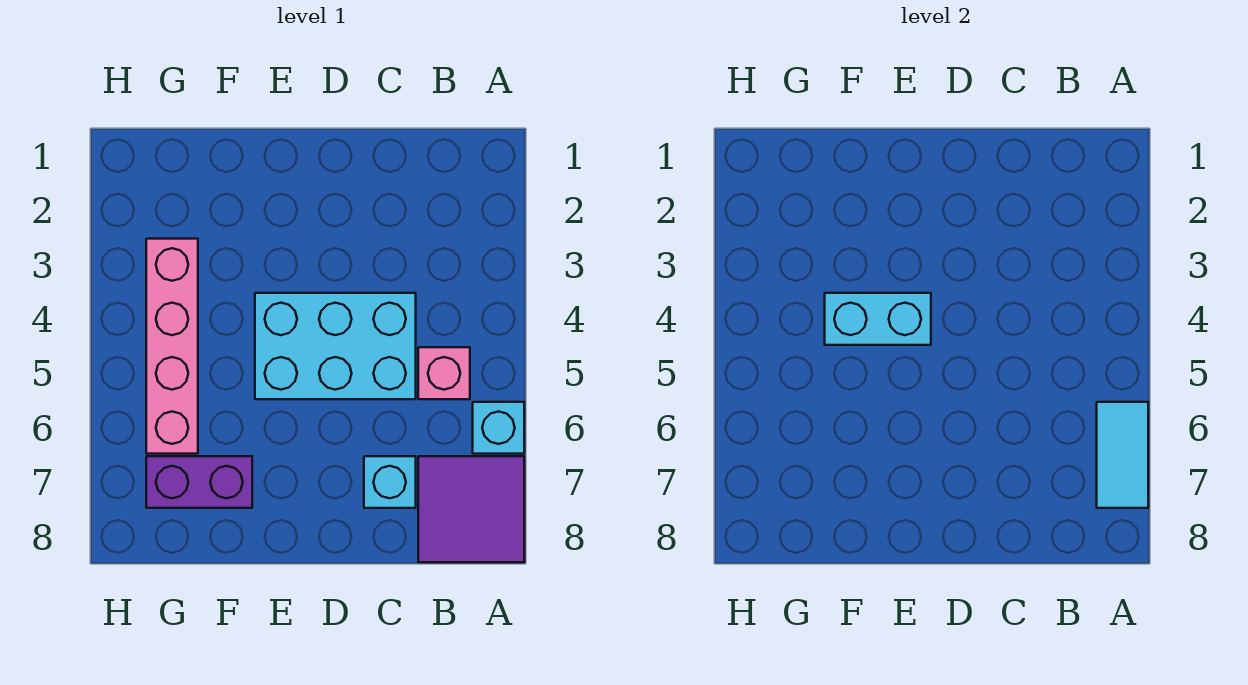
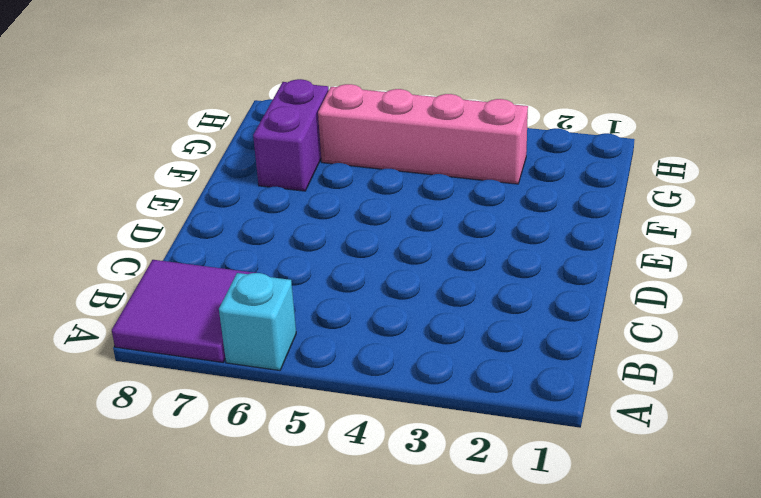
none -> pink brick B5 level 1
none -> cyan brick C4:E5 level 1

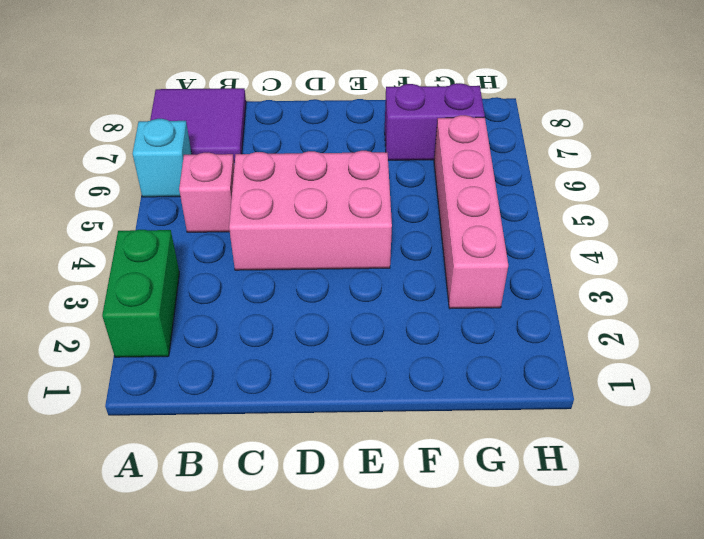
green brick A2:A3 level 1 -> none
pink brick C4:E5 level 1 -> cyan brick C4:E5 level 1
none -> cyan brick C7 level 1
none -> cyan tile A6:A7 level 2

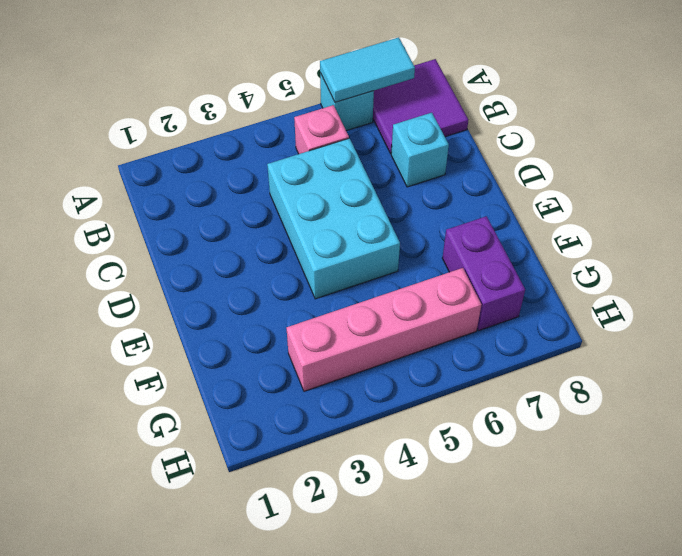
none -> cyan brick E4:F4 level 2

